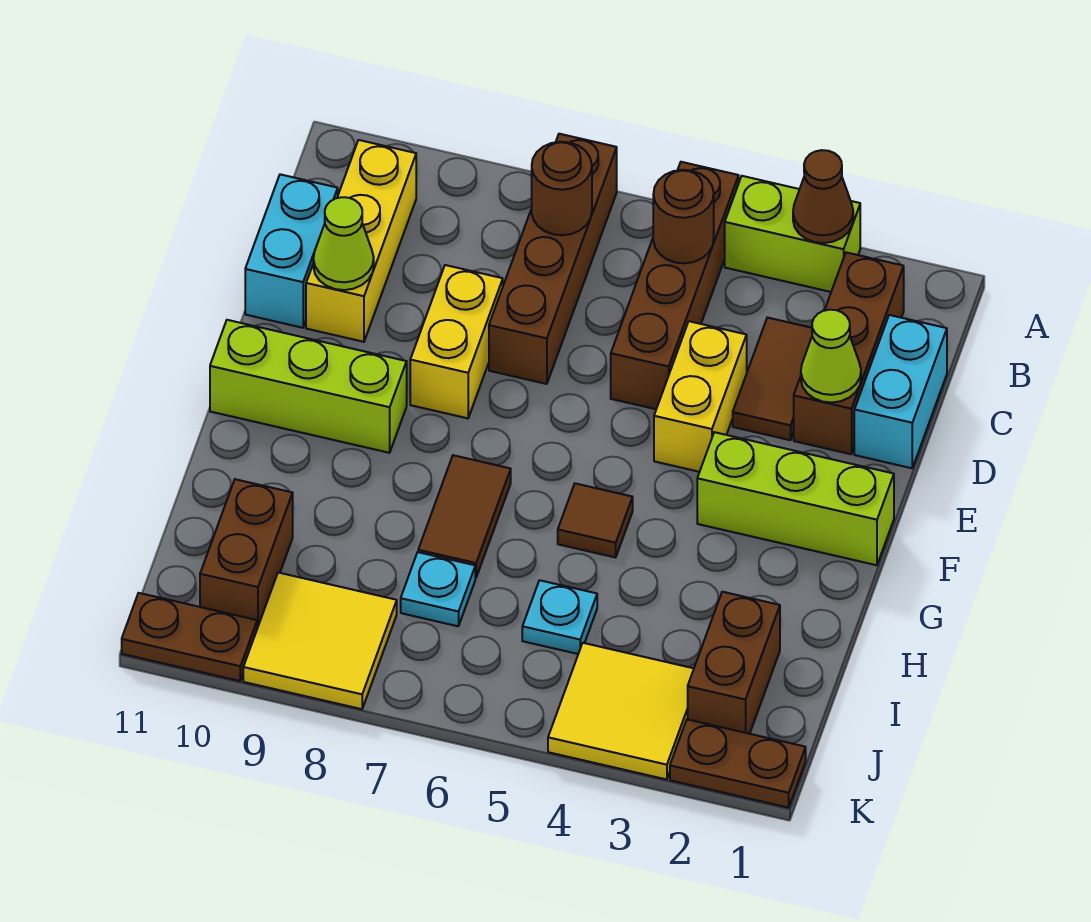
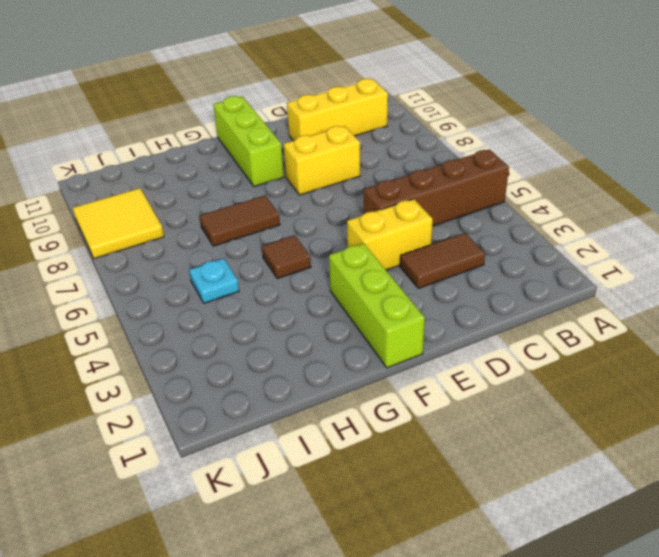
none -> lime brick A3:A4 level 1
none -> brown brick A7:D7 level 1
none -> brown brick B2:D2 level 1

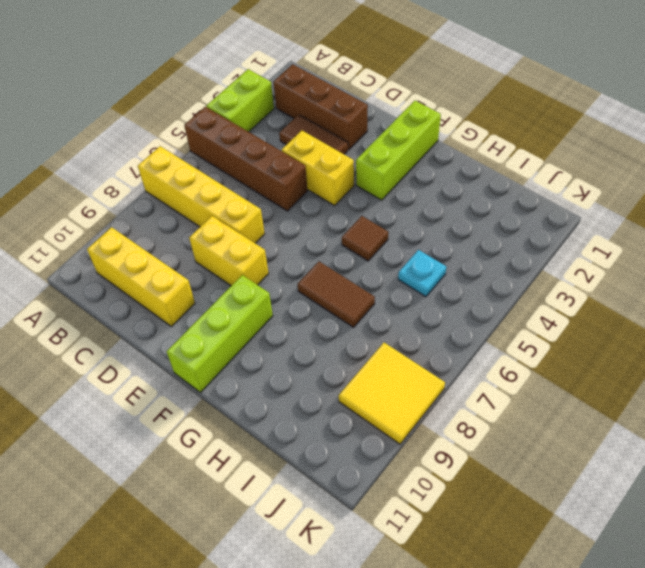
yellow brick A7:D7 level 1 -> brown brick A7:D7 level 1
none -> cyan brick C1:D1 level 1
none -> cyan brick C11:D11 level 1
none -> brown brick I2:J2 level 1

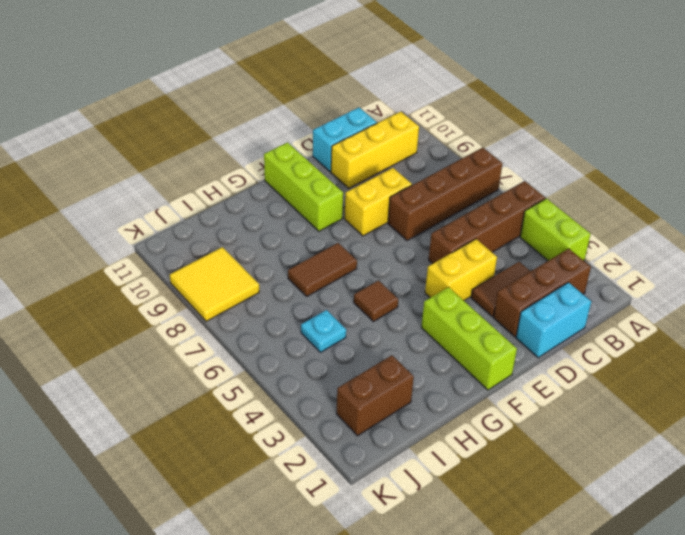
none -> cyan plate I7 level 1
none -> brown brick I10:J10 level 1
none -> yellow tile J3:K4 level 1

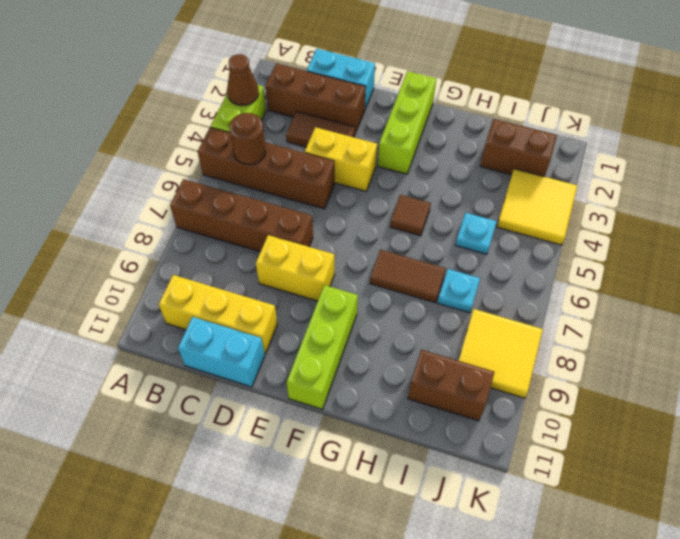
none -> brown plate K1:K2 level 1
none -> brown plate K10:K11 level 1
none -> brown round brick B7 level 2

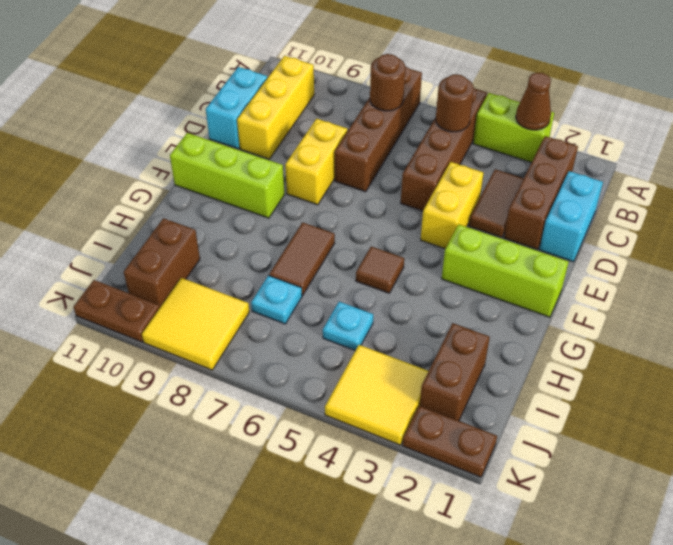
none -> lime cone D2 level 2
none -> lime cone D10 level 2

